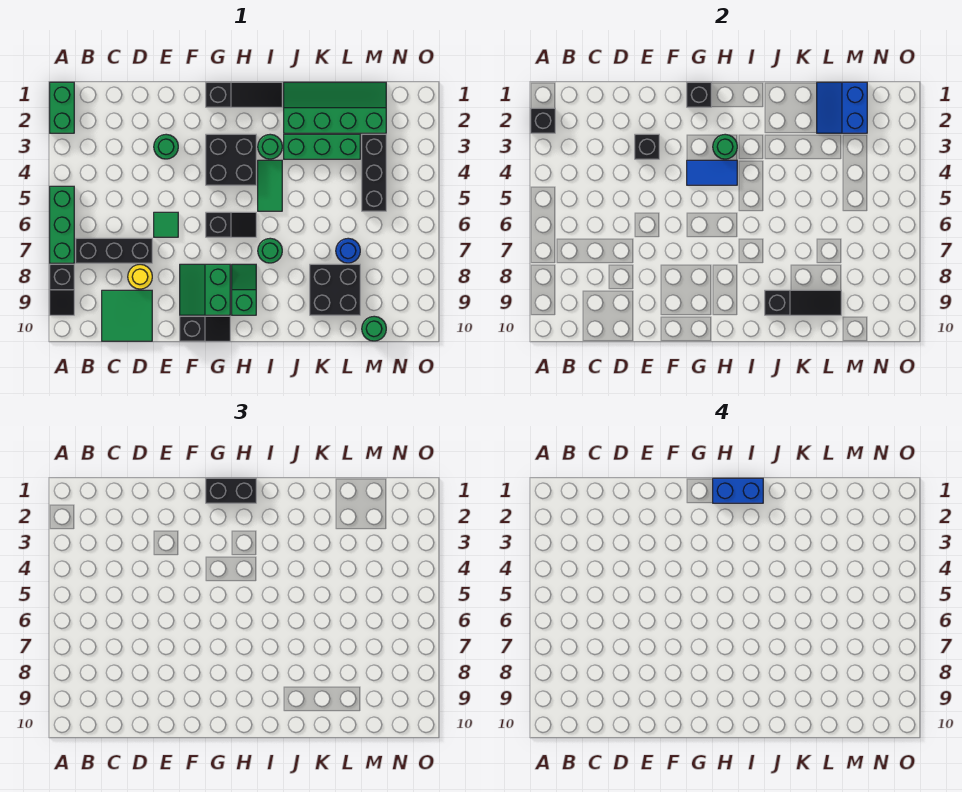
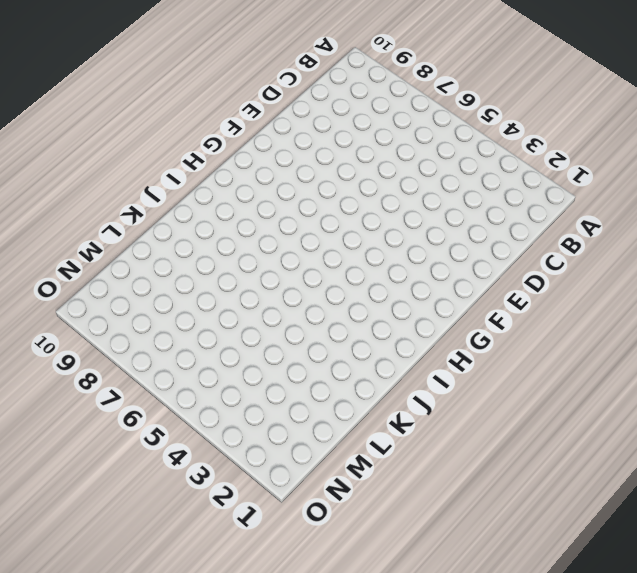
none -> green brick A1:A2 level 1
none -> green brick A5:A7 level 1
none -> black slope A8:A9 level 1 top 8
none -> black brick B7:D7 level 1

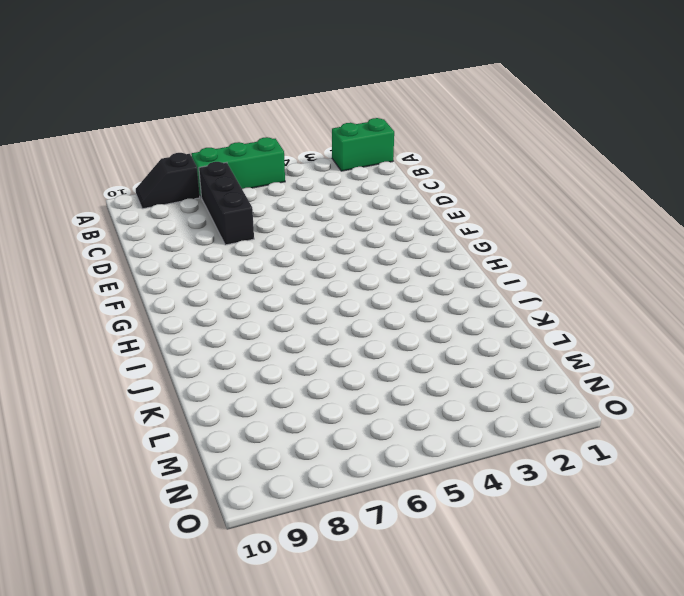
none -> green tile C9:D10 level 1
none -> yellow round brick D8 level 1
none -> green round brick E3 level 1
none -> green tile E6 level 1

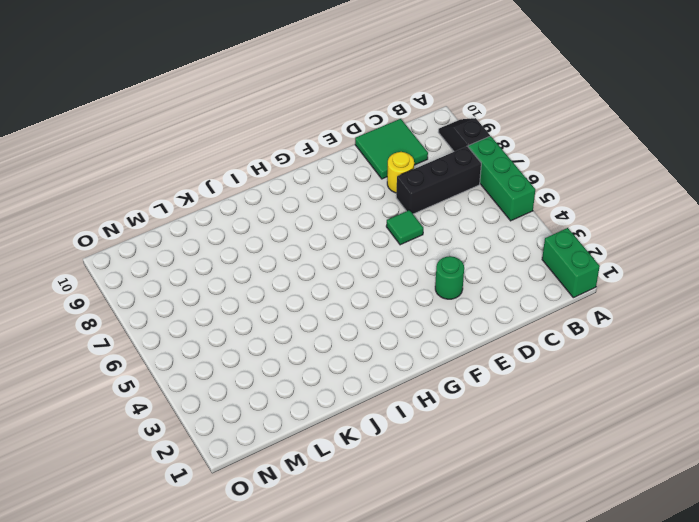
none -> green slope F8:G9 level 1 top G
none -> black slope F10:G10 level 1 top F
none -> black slope G1:I1 level 1 top G
none -> black brick G3:H4 level 1

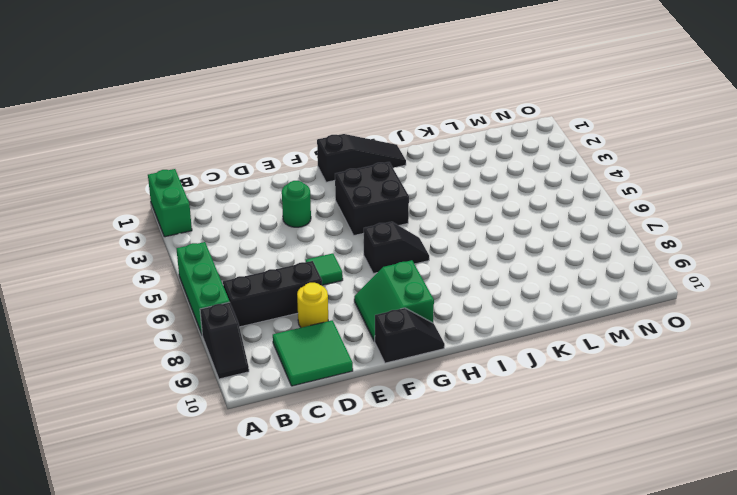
none -> green slope H8:H9 level 1 top 9
none -> green round brick I3 level 1
none -> green tile I4:I5 level 1
none -> green round brick I7 level 1

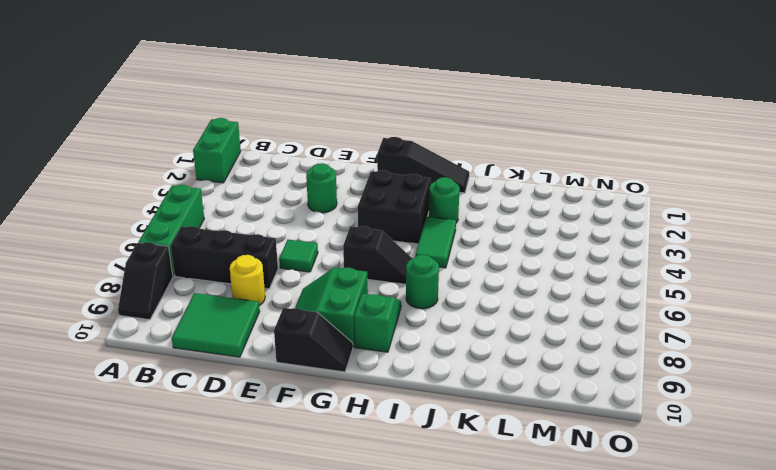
none -> green slope J1:M2 level 1 top 2
none -> green brick J3:L3 level 1
none -> black brick K8:L9 level 1
none -> blue round brick L7 level 1

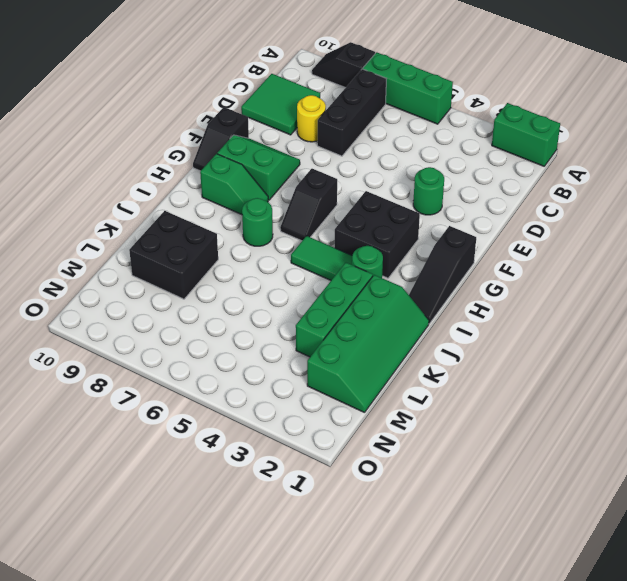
none -> green tile E6 level 1
none -> blue round brick L7 level 1
none -> black brick M3:M5 level 1
none -> green round brick M10 level 1

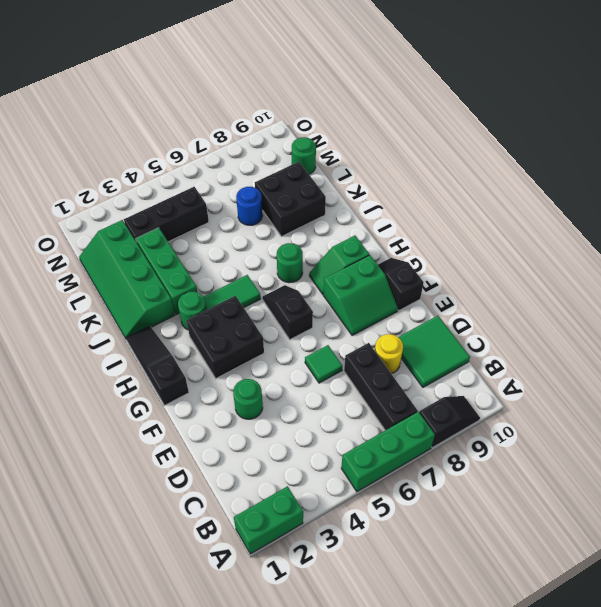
none -> black brick A2 level 2
none -> black brick E3 level 2
none -> black brick G1 level 2
none -> blue tile G4:H4 level 2

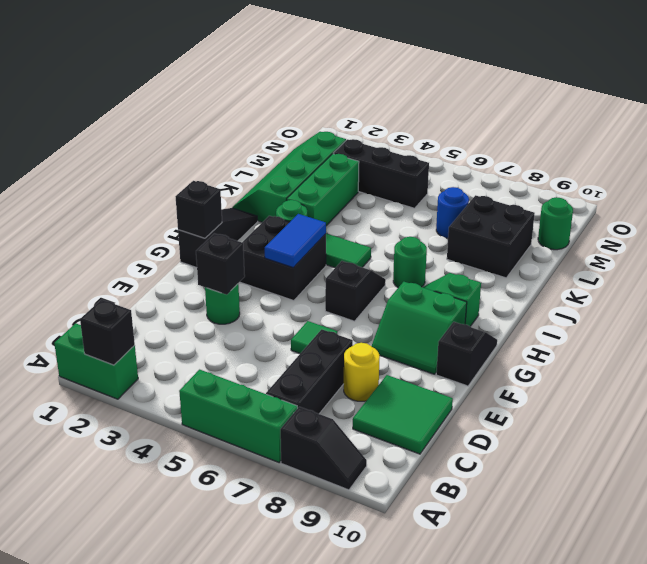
none -> green round brick H3 level 2
none -> black slope J9:L9 level 2 top J
none -> blue slope L1:M2 level 2 top M
none -> black brick G1:H1 level 3

